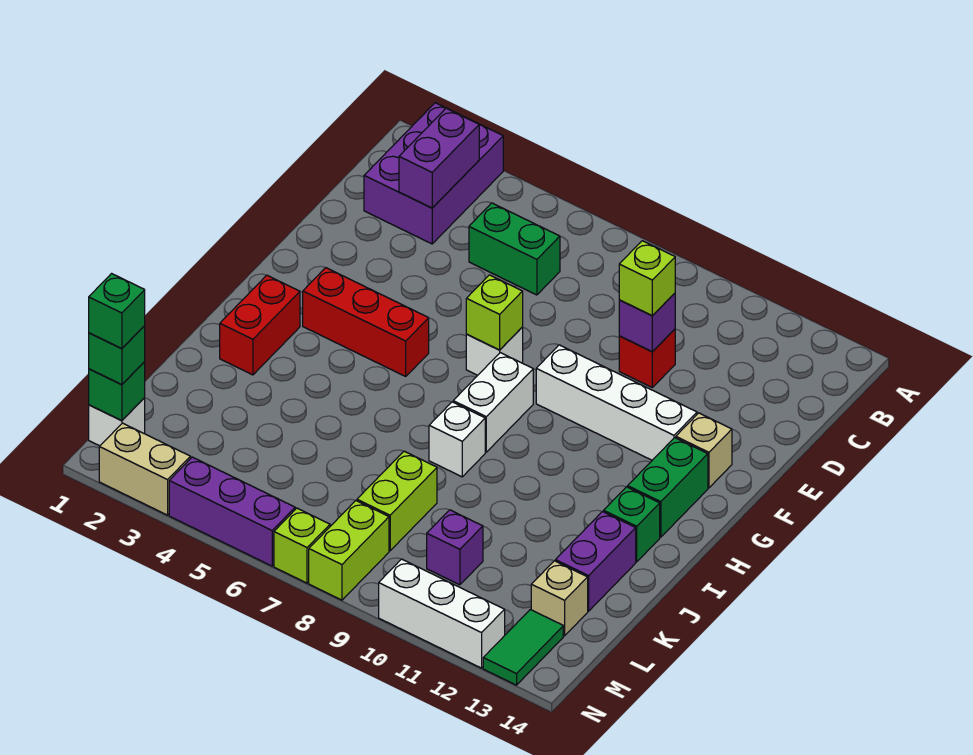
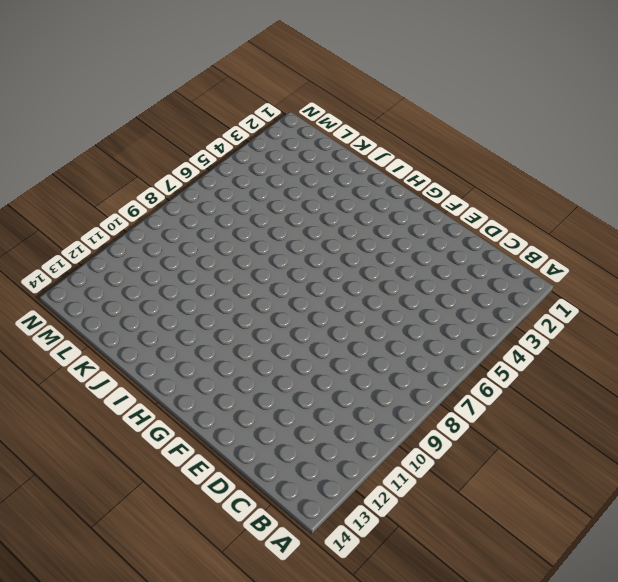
none -> purple brick A2:C3 level 1
none -> green brick C5:C6 level 1
none -> red brick D10 level 1
none -> white brick F7 level 1

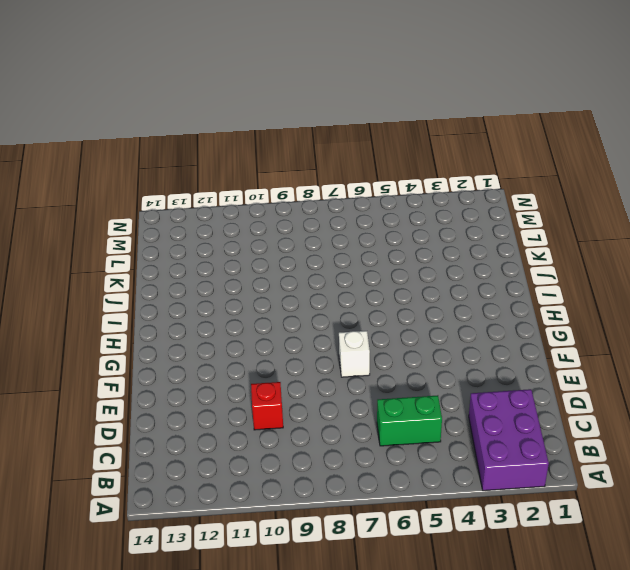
none -> white brick F9:F12 level 1
none -> tan brick F13 level 1
none -> red brick G3:G5 level 1
none -> white brick G8:H8 level 1

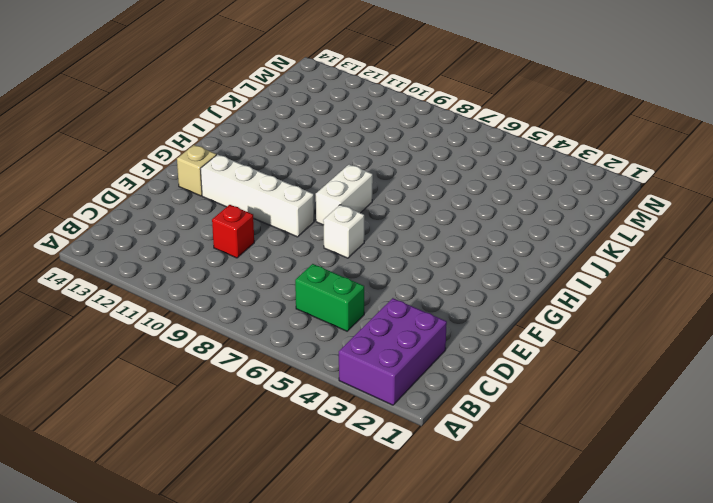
none -> red brick G3:G5 level 1
none -> green brick G13:H13 level 1
none -> red brick H2:I2 level 1
none -> white brick I8 level 1

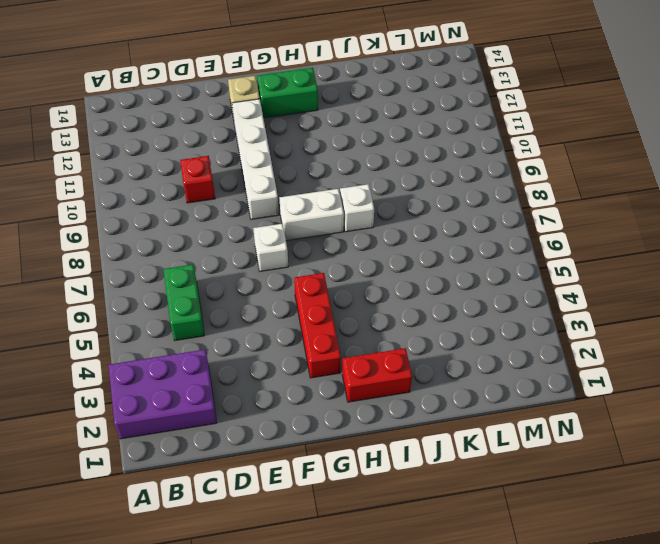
none -> green brick I13 level 1
none -> purple brick J13:K13 level 1
none -> lime brick K8:L8 level 1
none -> purple brick L10 level 1

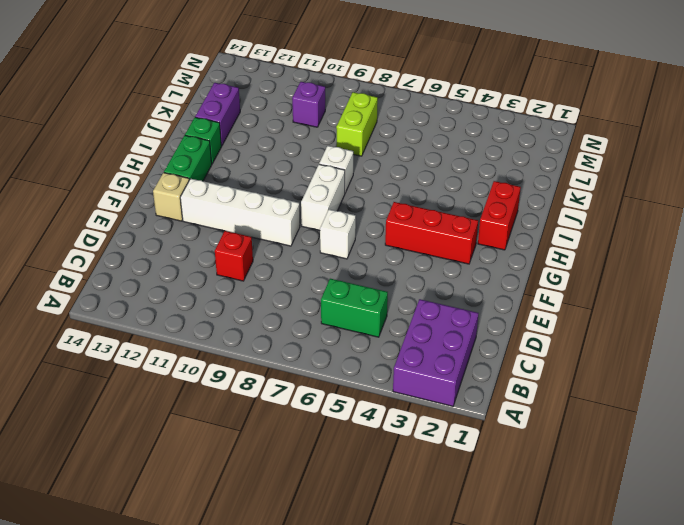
none -> tan brick L13 level 1
none -> white brick M1 level 1
none -> lime brick M8:N8 level 1
none -> green tile M13:N13 level 1

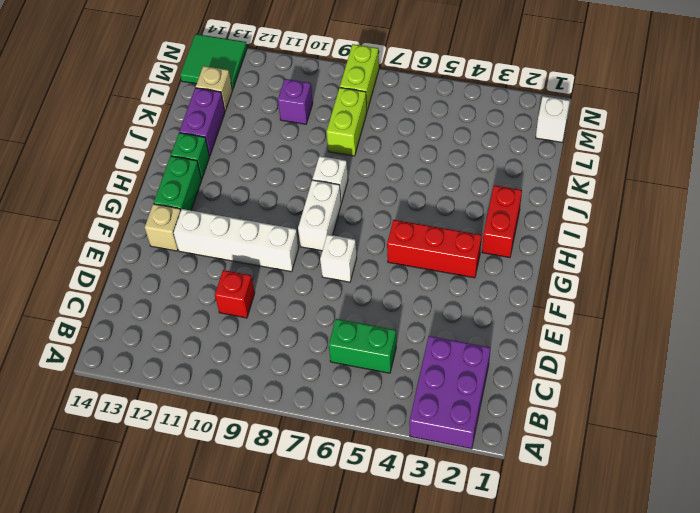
green tile M13:N14 level 1 -> green tile M13:N13 level 1
none -> tan brick N2:N3 level 1
none -> purple brick N4:N6 level 1
none -> lime brick N7 level 1
none -> white brick N10:N12 level 1

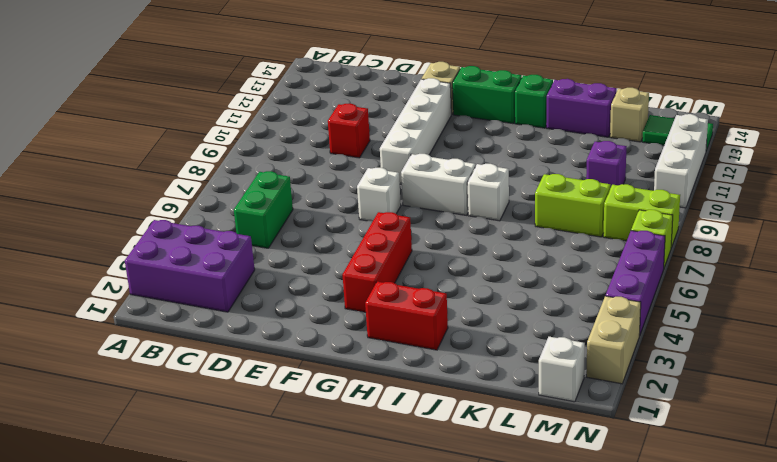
none -> purple brick B3:C3 level 2
none -> purple brick D10 level 2
none -> lime brick F7 level 2
none -> green brick M1 level 2

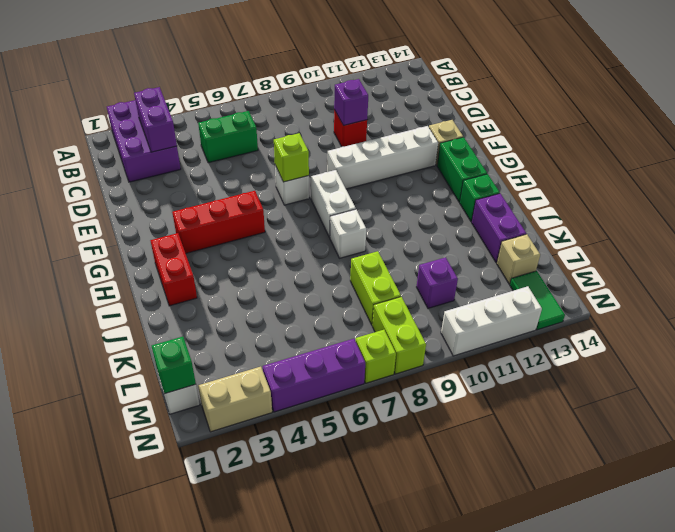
none -> lime brick D10 level 3
none -> green brick M1 level 3
none -> green brick M1 level 4

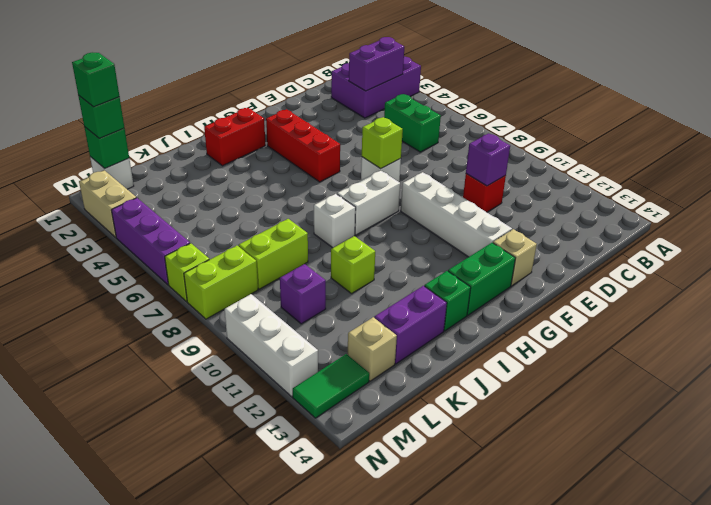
lime brick J10 level 1 -> lime brick D10 level 3

